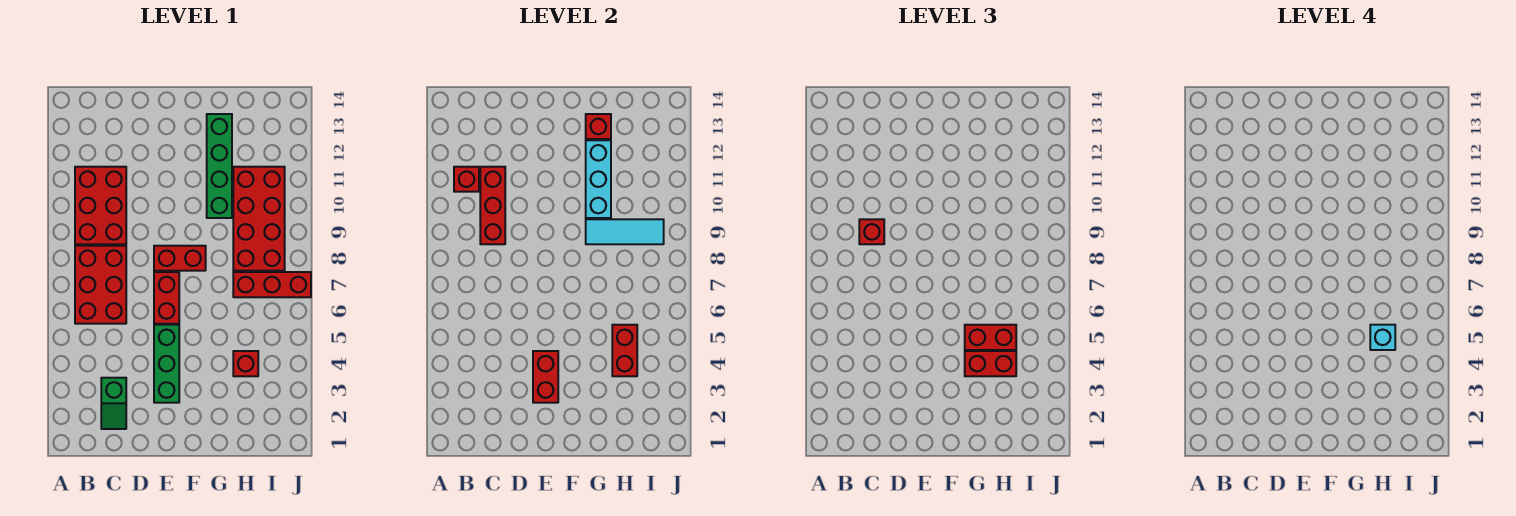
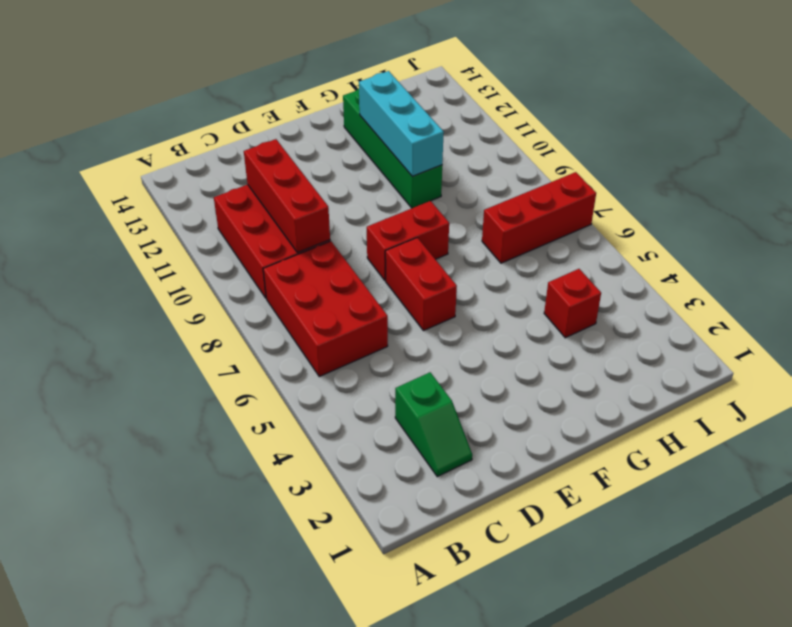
none -> green brick E3:E5 level 1
none -> red brick H8:I11 level 1
none -> red brick B11 level 2

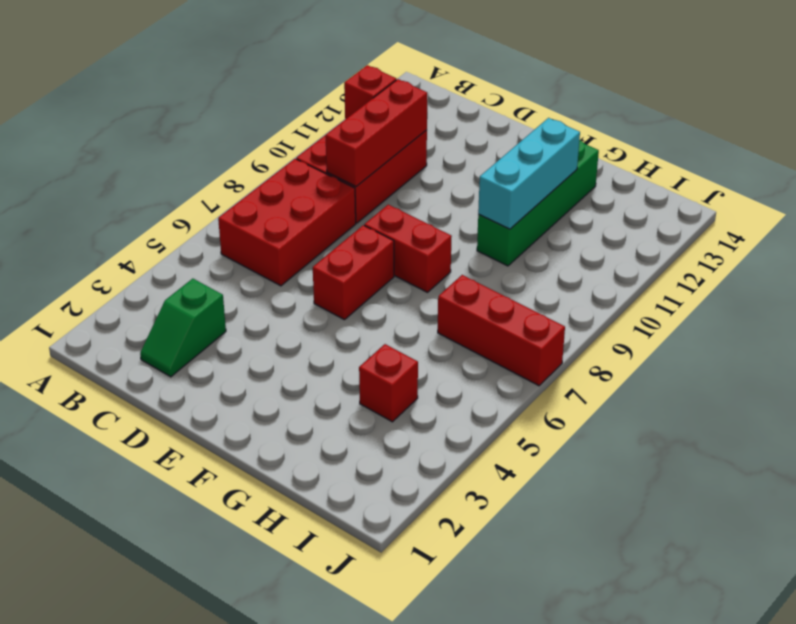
none -> green brick E3:E5 level 1
none -> red brick H8:I11 level 1
none -> red brick E3:E4 level 2

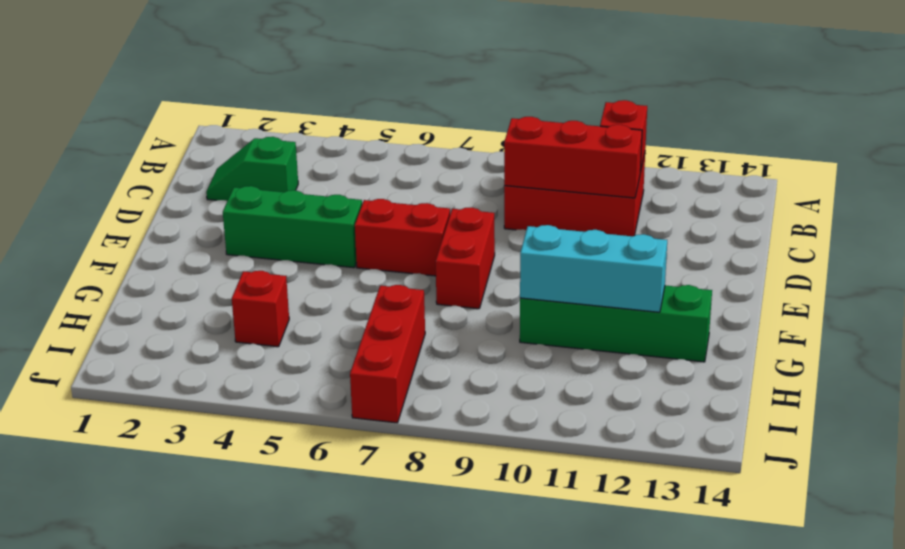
none -> red brick B6:C8 level 1
none -> red brick H8:I11 level 1
none -> red brick E3:E4 level 2

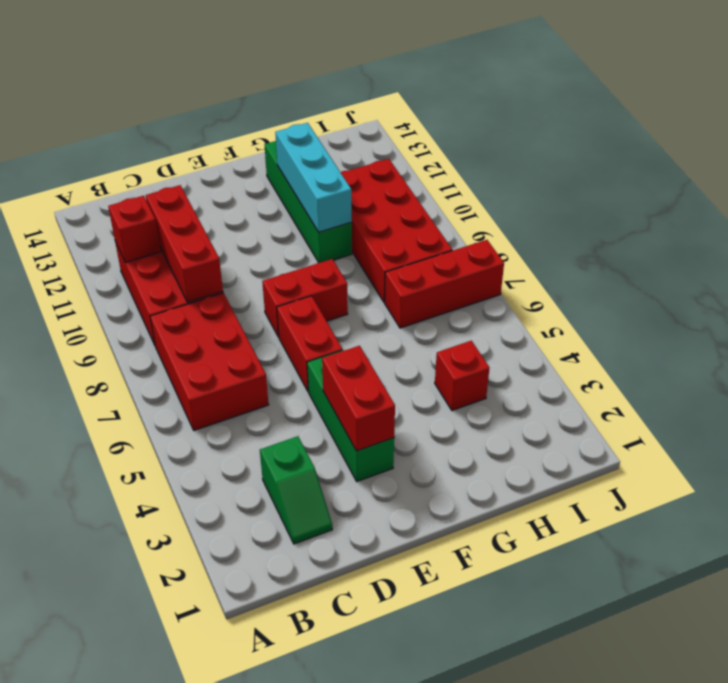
none -> cyan tile G9:I9 level 2
none -> red brick G13 level 2
none -> red brick H4:H5 level 2

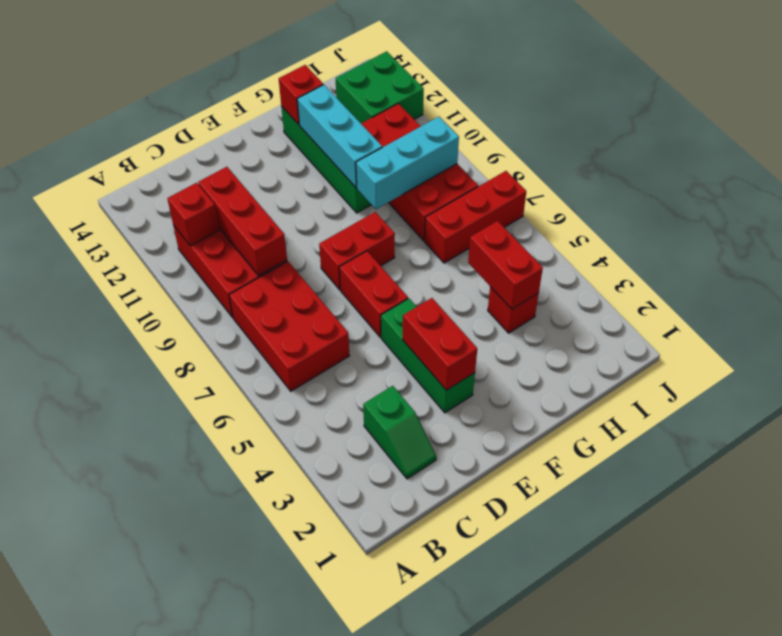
cyan brick G9:I9 level 2 -> cyan tile G9:I9 level 2
green brick I12:J13 level 1 -> none
none -> red brick C9 level 3
none -> red brick G4:H4 level 3
none -> red brick G5:H5 level 3

